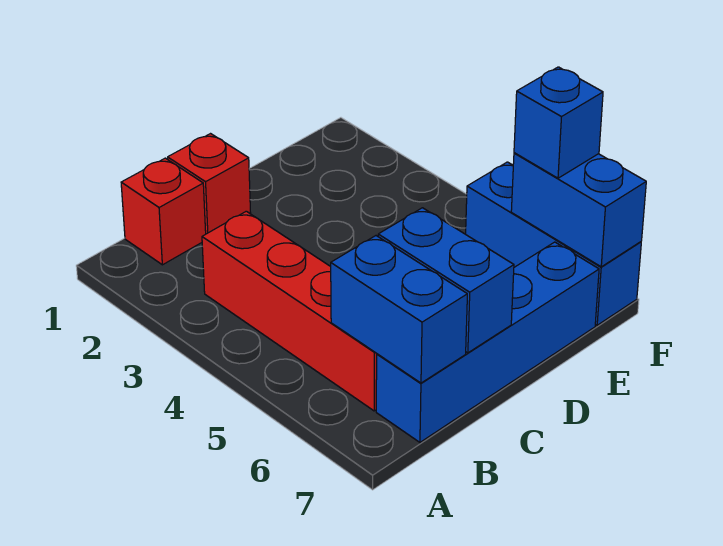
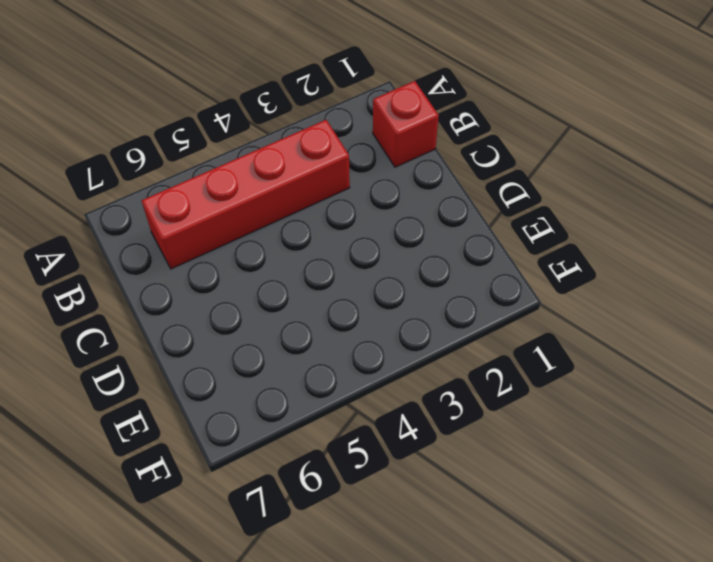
none -> blue brick B7:E7 level 1
none -> red brick C1 level 1

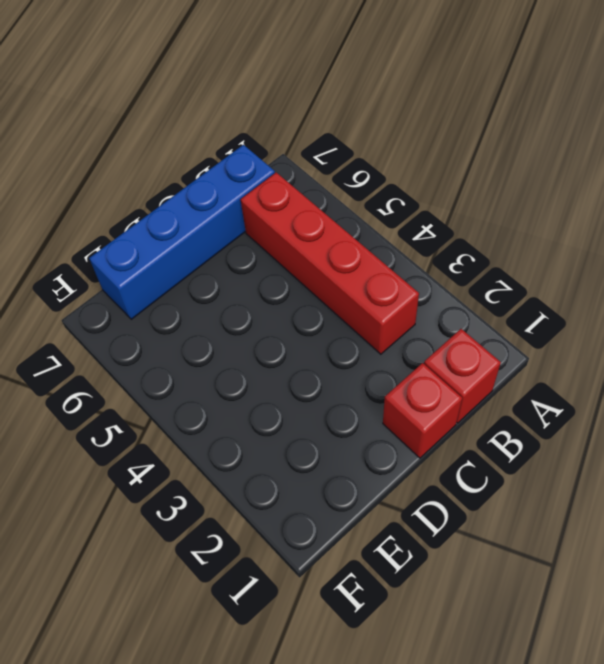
none -> blue brick F5:F7 level 1
none -> blue brick B6:B7 level 2

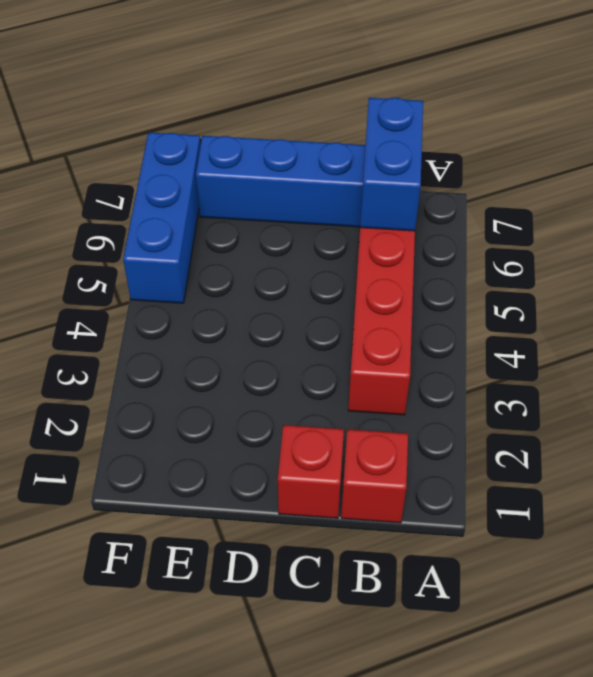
none -> blue brick C6:C7 level 2
none -> blue brick F6:F7 level 2

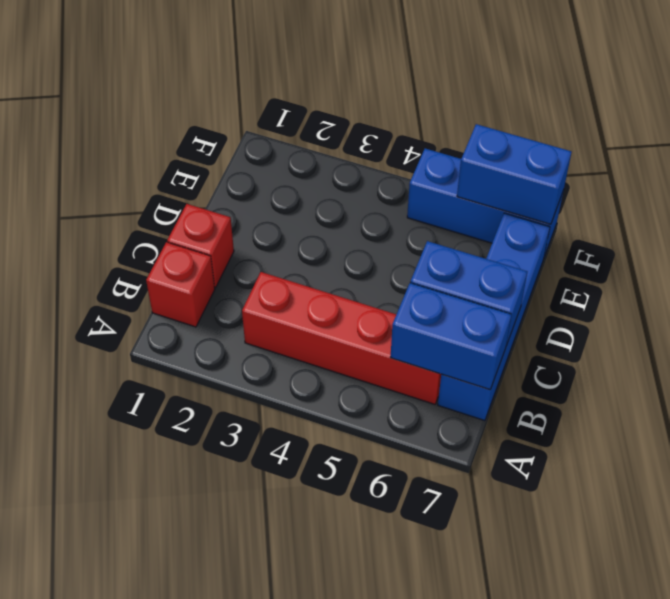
none -> blue brick F6 level 3

